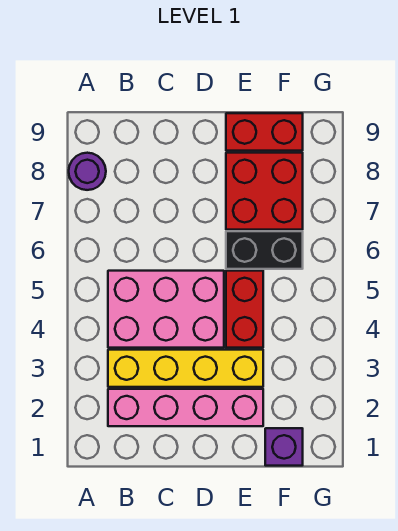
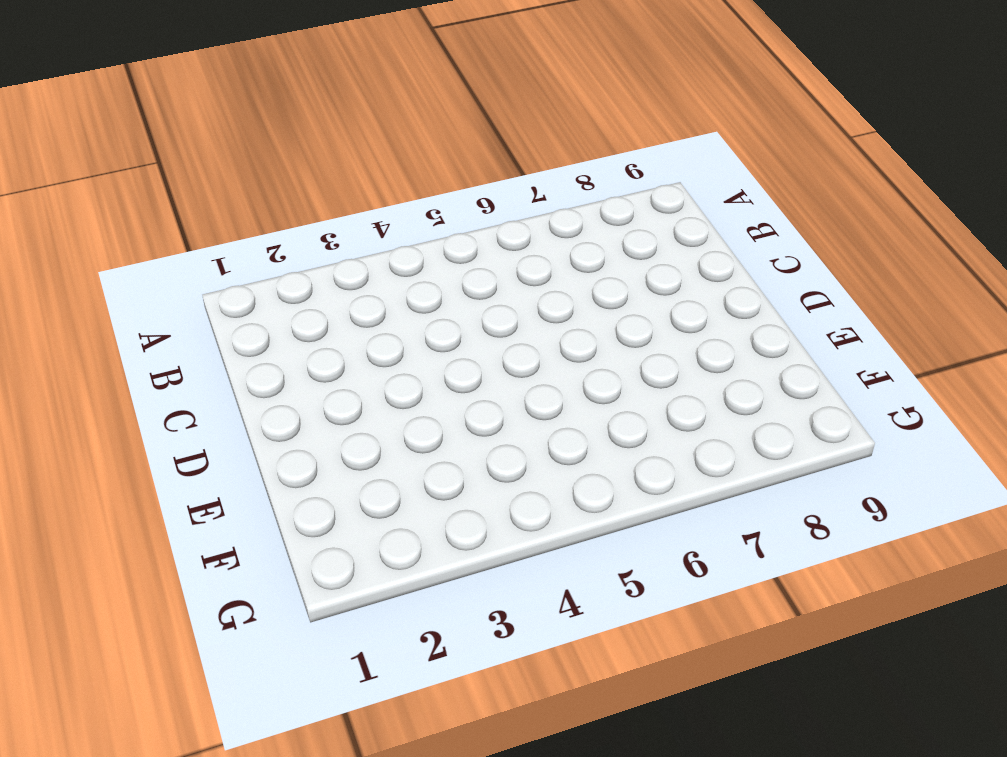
none -> purple round brick A8 level 1
none -> pink brick B2:E2 level 1

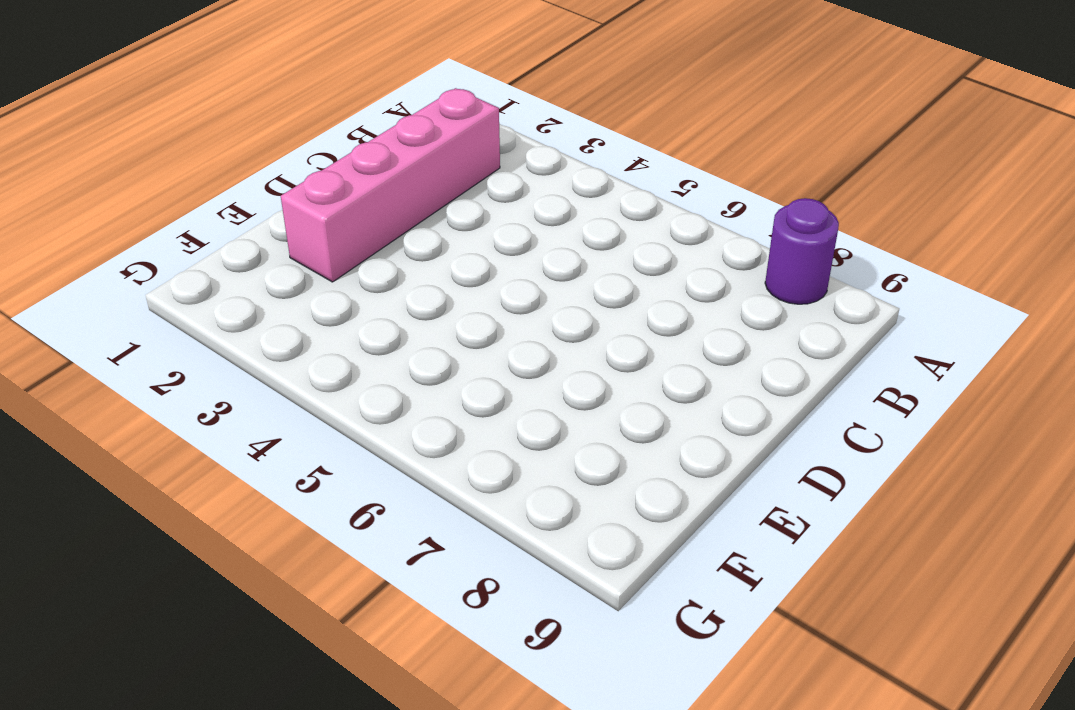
none -> yellow brick B3:E3 level 1
none -> pink brick B4:D5 level 1

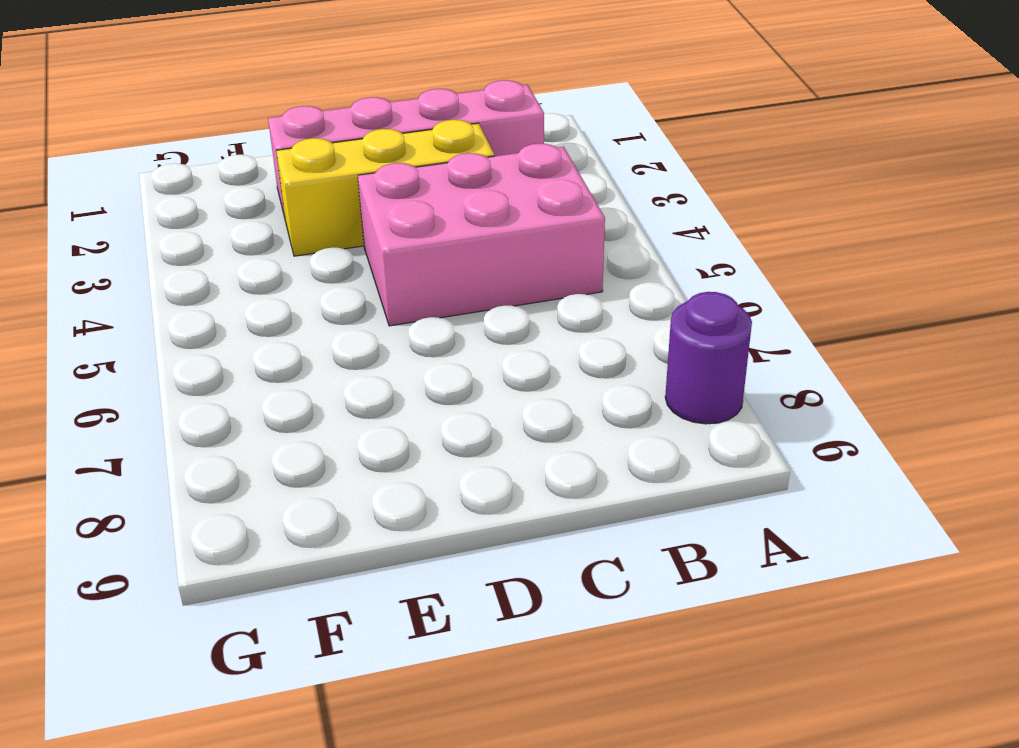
yellow brick C3:E3 level 1 -> yellow brick B3:E3 level 1
none -> red brick E4:E5 level 1
none -> black brick E6:F6 level 1

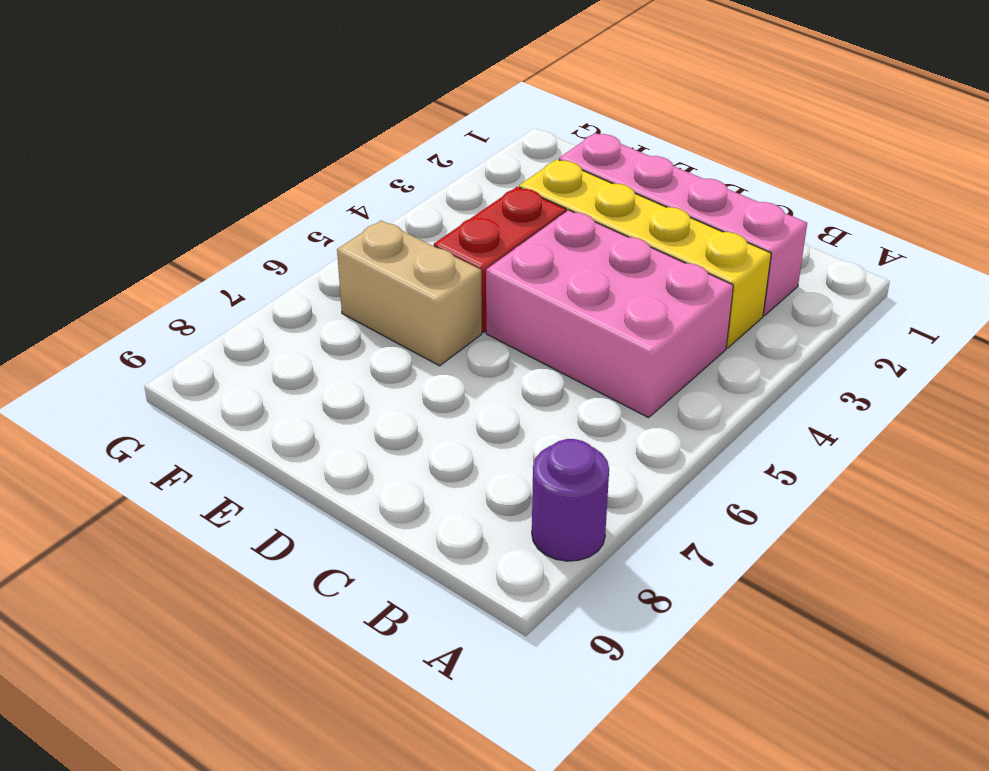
tan brick E6:F6 level 1 -> black brick E6:F6 level 1
none -> red brick E7:F8 level 1
none -> red brick E9:F9 level 1

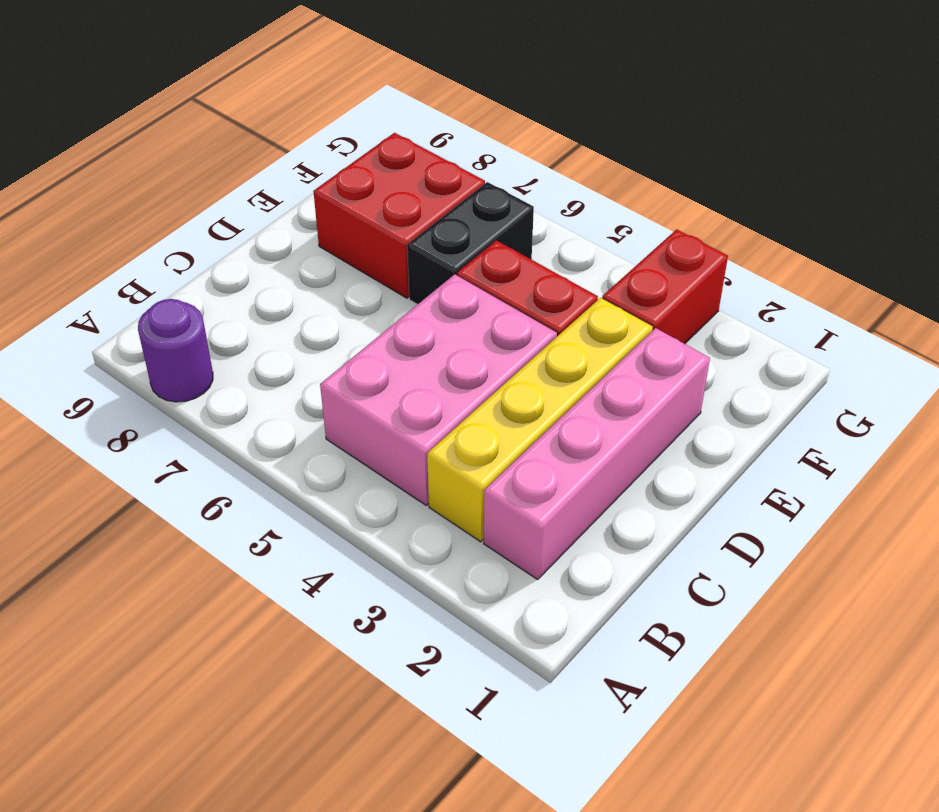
red brick F3:G3 level 1 -> red brick E9:F9 level 1
none -> purple brick F1 level 1

